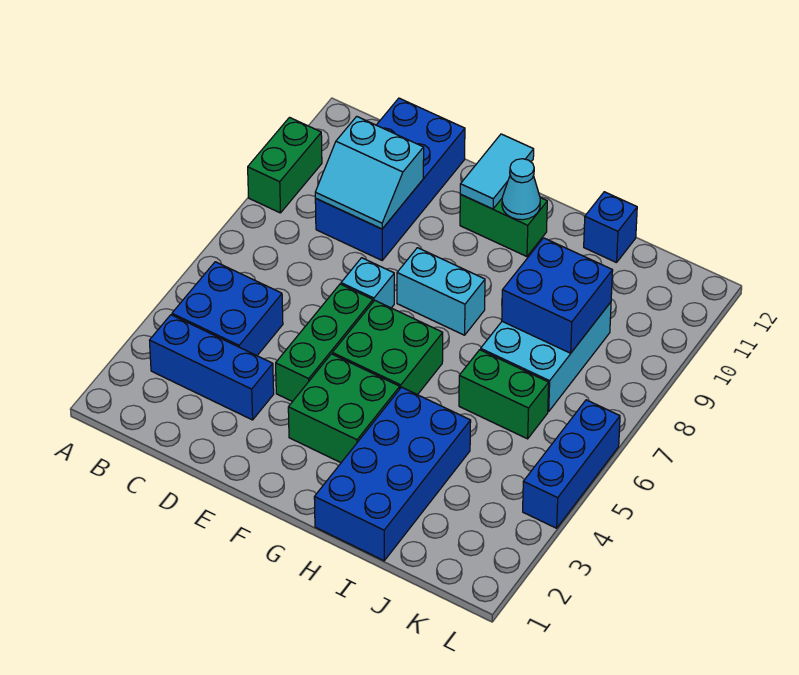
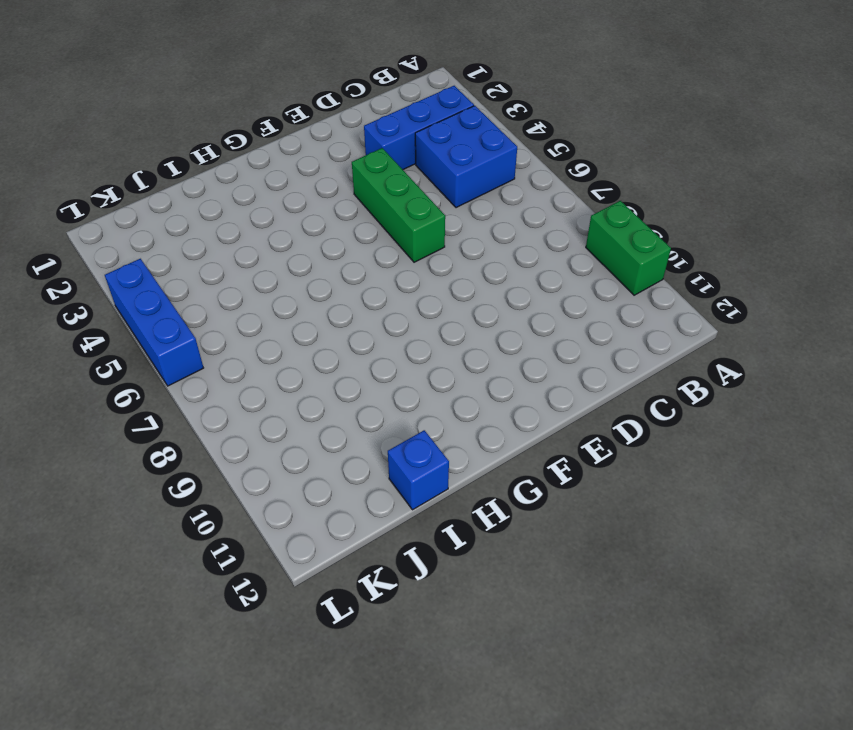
none -> blue brick C9:D12 level 1
none -> cyan brick E7 level 1
none -> green brick F3:G4 level 1

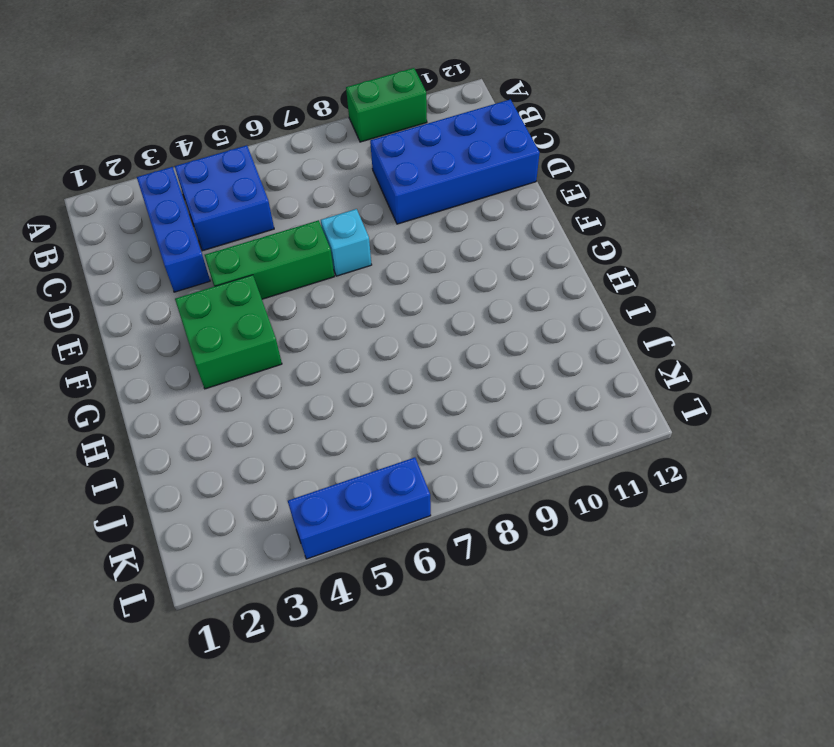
none -> green brick F5:G6 level 1
none -> cyan brick F8:G8 level 1
none -> green brick F11:G11 level 1

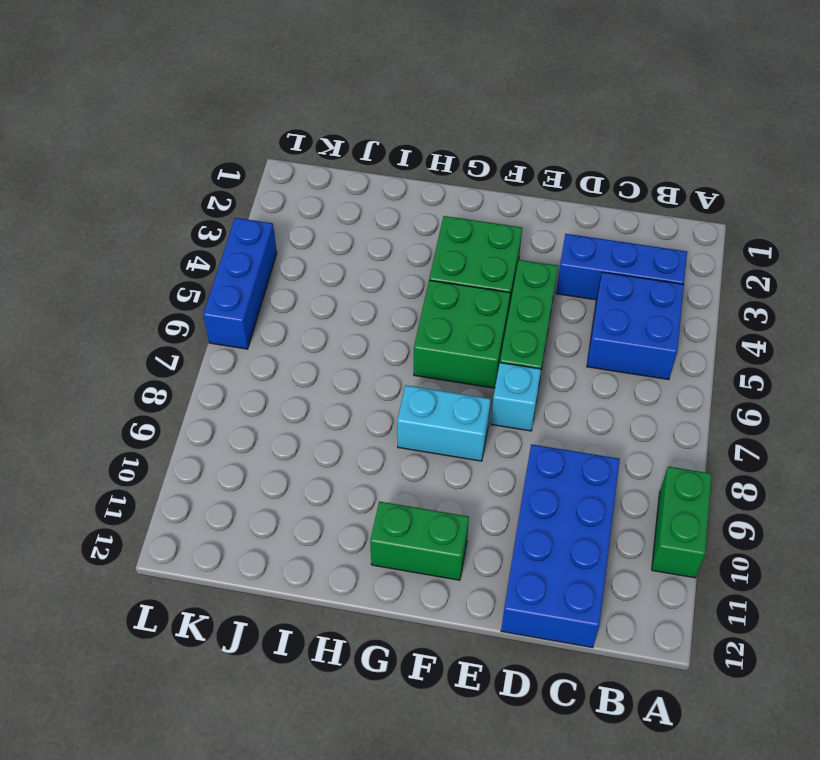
none -> blue brick H1:I4 level 1
none -> green brick I6:J6 level 1
none -> cyan brick I7:J9 level 1

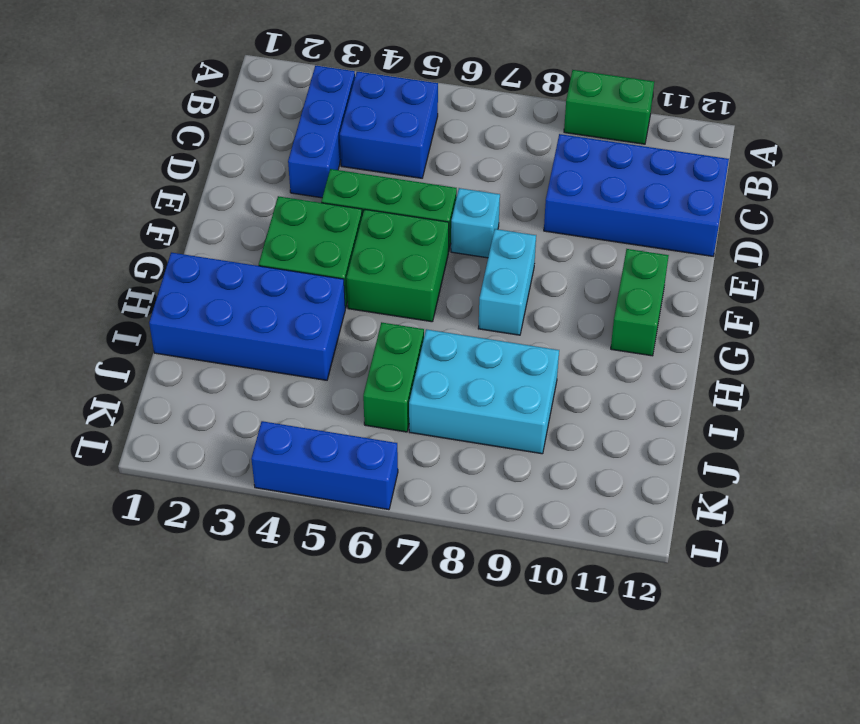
none -> blue brick I12 level 1
none -> cyan slope C9:D10 level 2 top 10
none -> cyan tile F11:F12 level 2

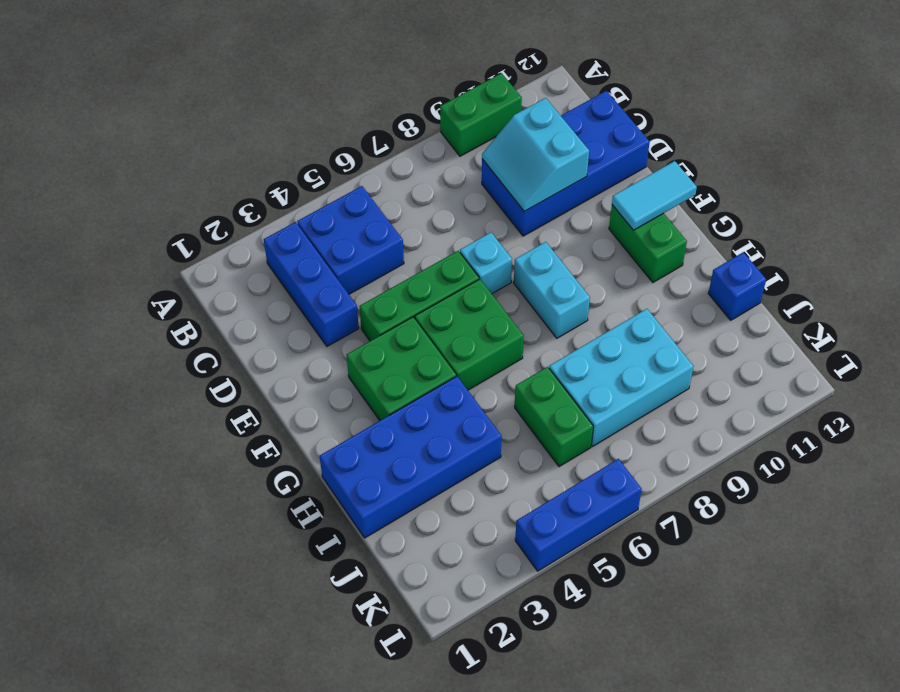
none -> cyan cone G11 level 2
none -> blue brick I8:J9 level 2

